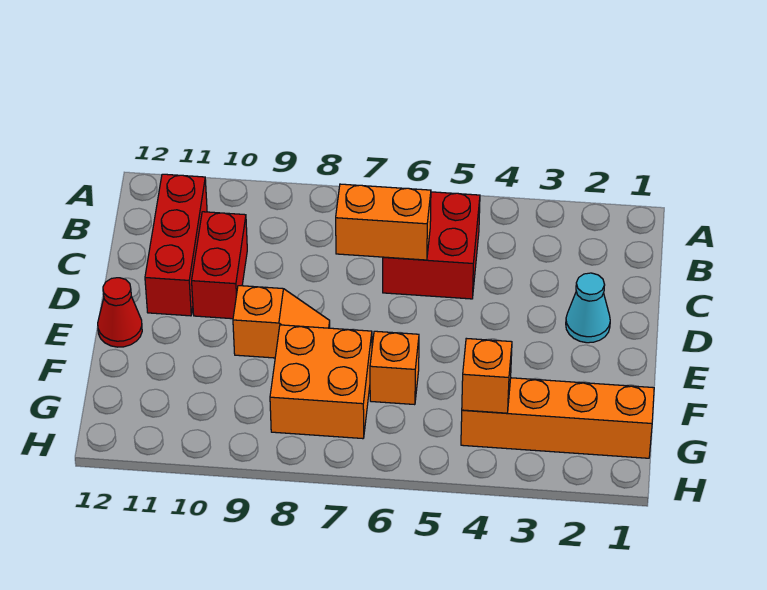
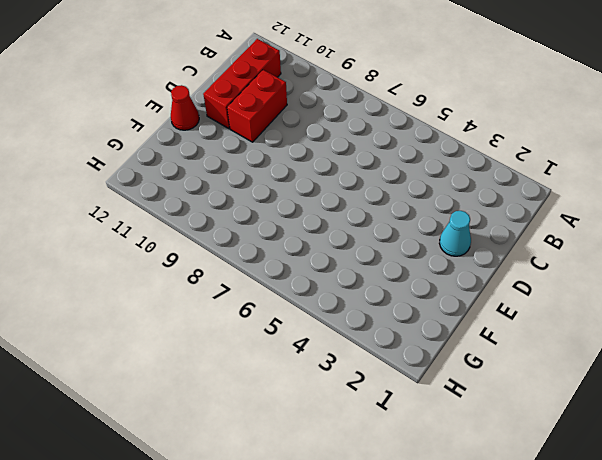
none -> red brick B5:C6 level 1
none -> orange slope E8:E9 level 1 top 9

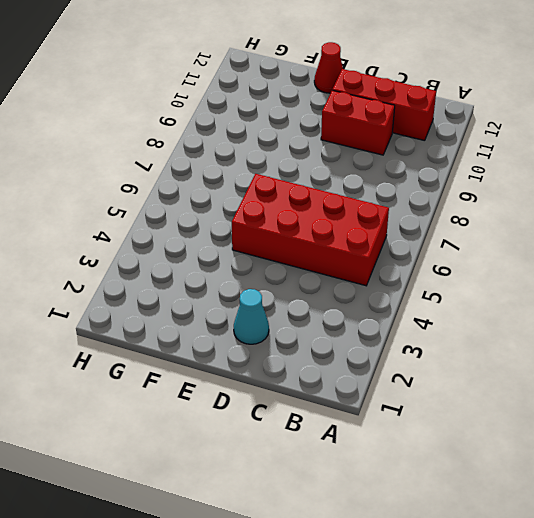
red brick B5:E6 level 1 -> red brick B5:C6 level 1
none -> orange slope E8:E9 level 1 top 9
none -> orange brick F6 level 1

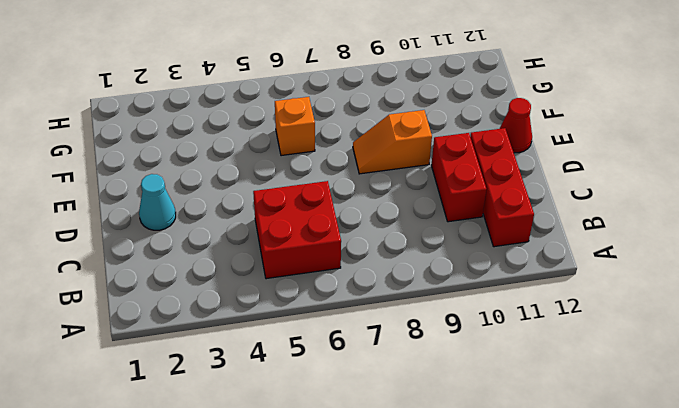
none -> orange brick F7:G8 level 1
none -> orange brick G1:G4 level 1

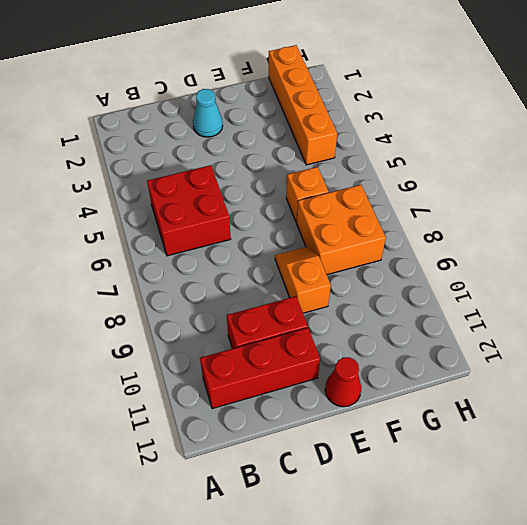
none -> orange brick C6:C7 level 2
none -> orange brick G4 level 2

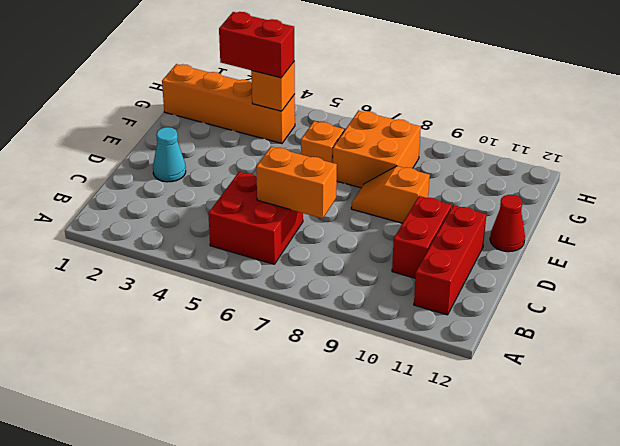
red brick G3:G4 level 3 -> none

